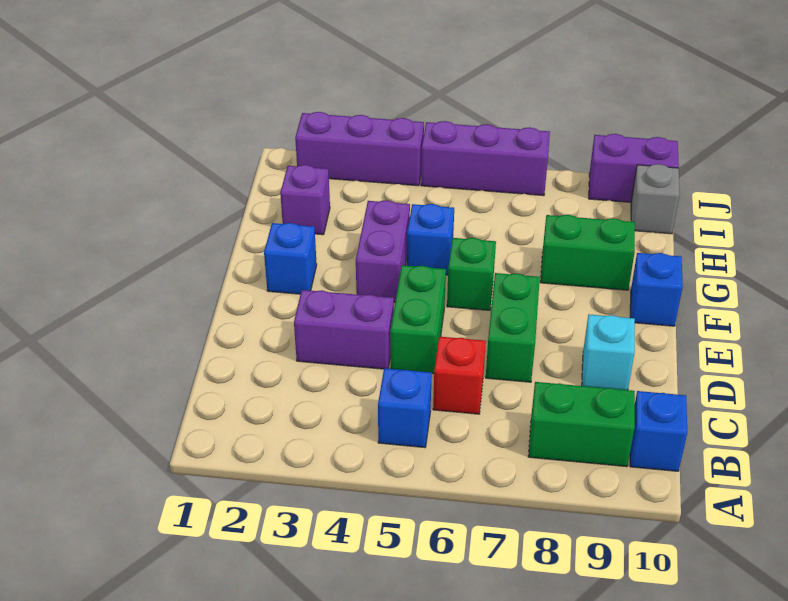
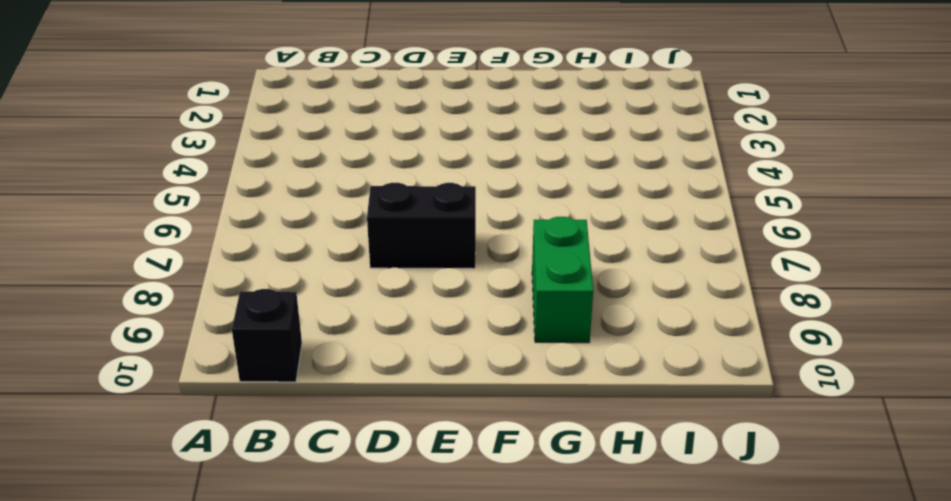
black brick B10 level 1 -> blue brick B10 level 1
black brick D7:E7 level 1 -> green brick D7:E7 level 1
none -> blue brick B5 level 1
none -> green brick B8:B9 level 1
none -> red brick C6 level 1

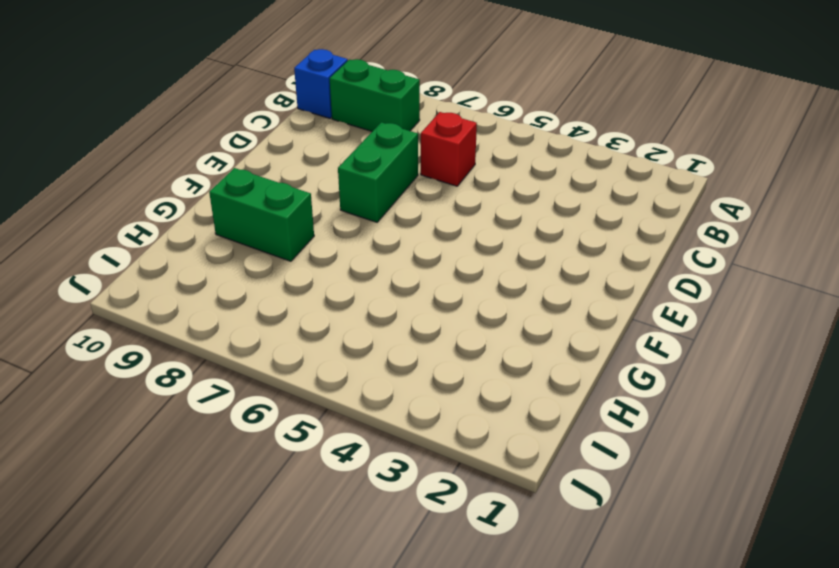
none -> blue brick B5 level 1
none -> purple brick D3:D4 level 1
none -> green brick D5:E5 level 1

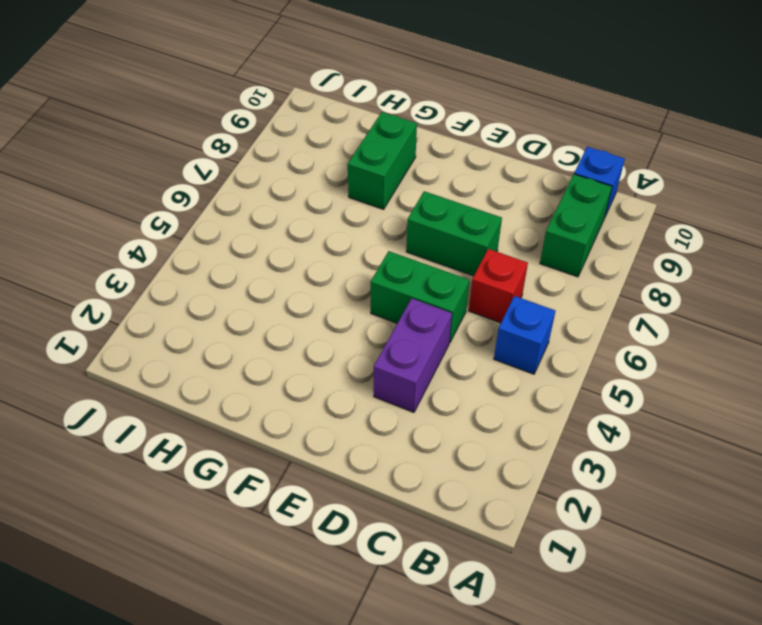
none -> cyan brick D9 level 1
none -> blue brick F2 level 1
none -> purple brick F4:G4 level 1

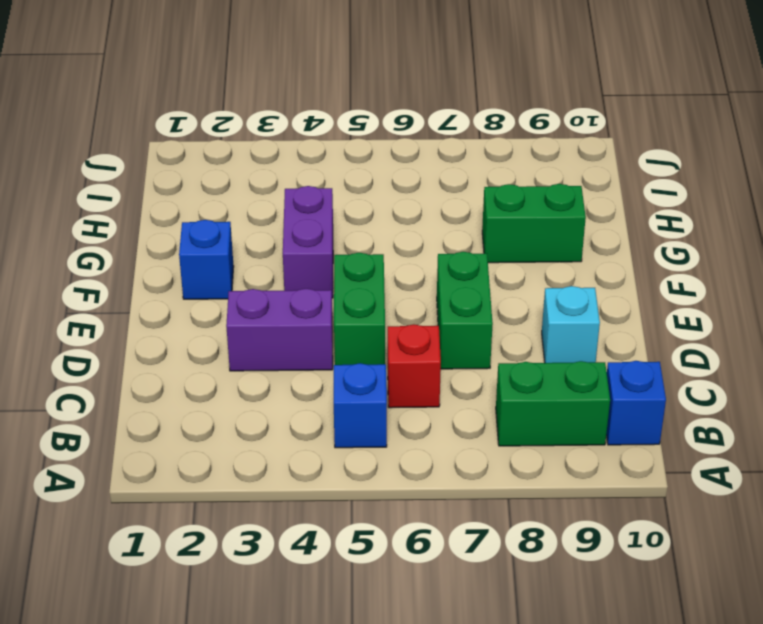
none -> green brick F6 level 1
none -> blue brick F10 level 1
none -> blue brick G5 level 1

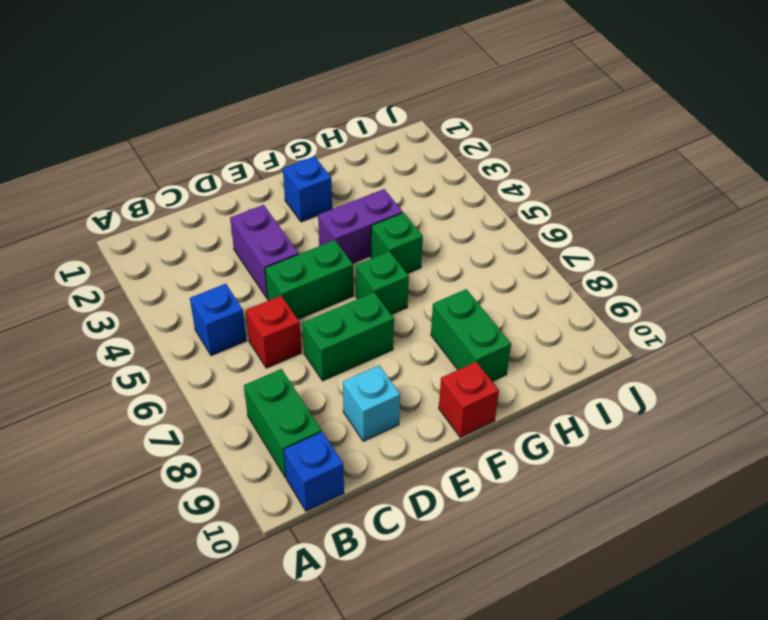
red brick F10 level 1 -> blue brick F10 level 1
green brick G5 level 1 -> blue brick G5 level 1
none -> purple brick H2 level 1
none -> grey brick I10 level 1
none -> purple brick J2:J4 level 1

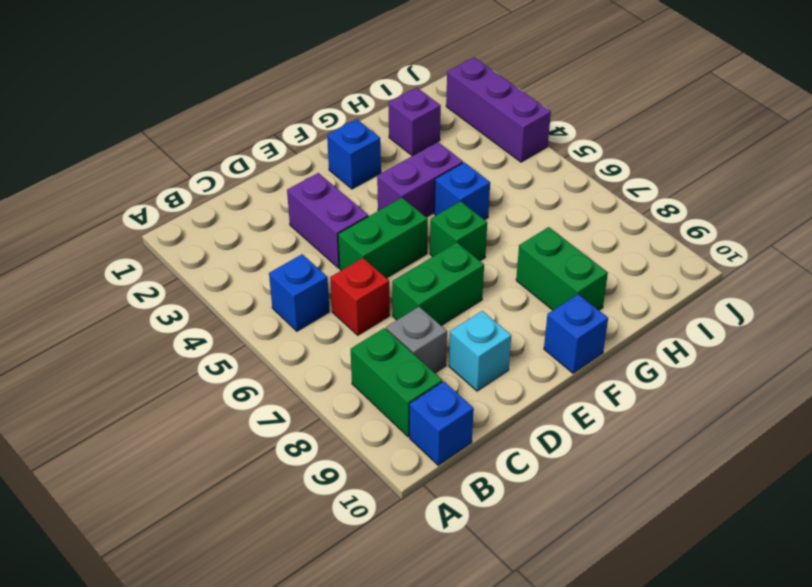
grey brick C8 level 1 -> grey brick I10 level 1
none -> purple brick J5:J7 level 1
none -> purple brick J9:J10 level 1

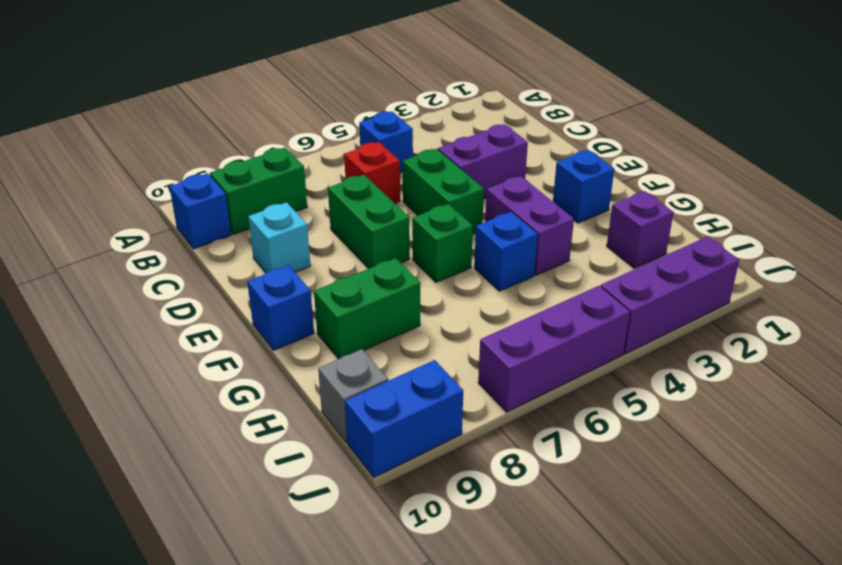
blue brick J9:J10 level 1 -> purple brick J9:J10 level 1

